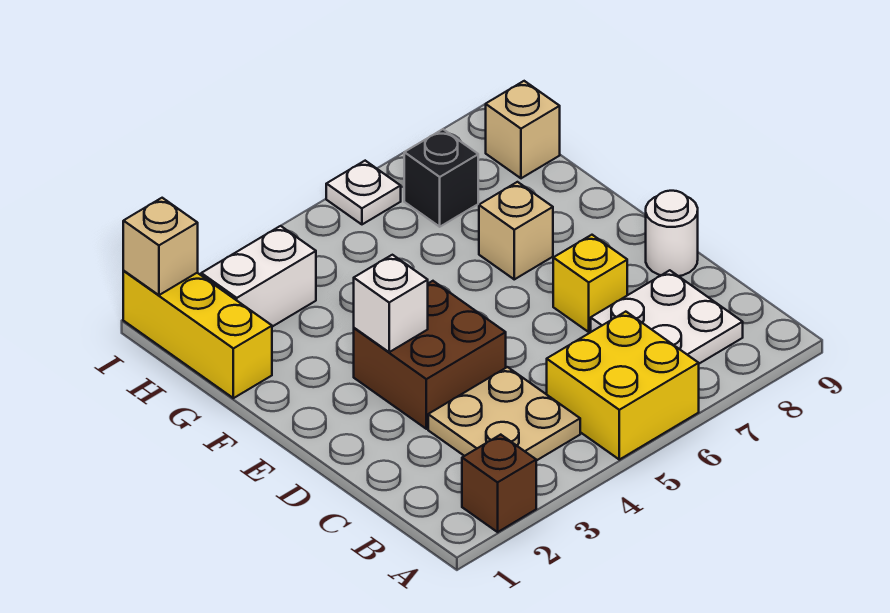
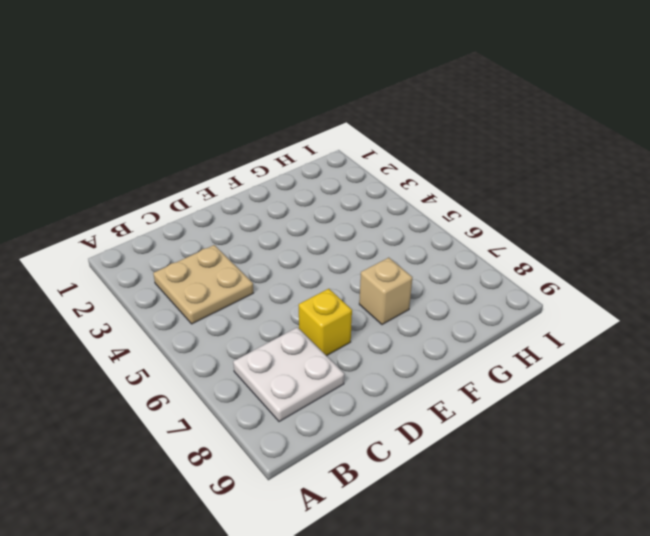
none -> brown brick A2 level 1
none -> yellow brick A5:B6 level 1
none -> brown brick D3:E4 level 1

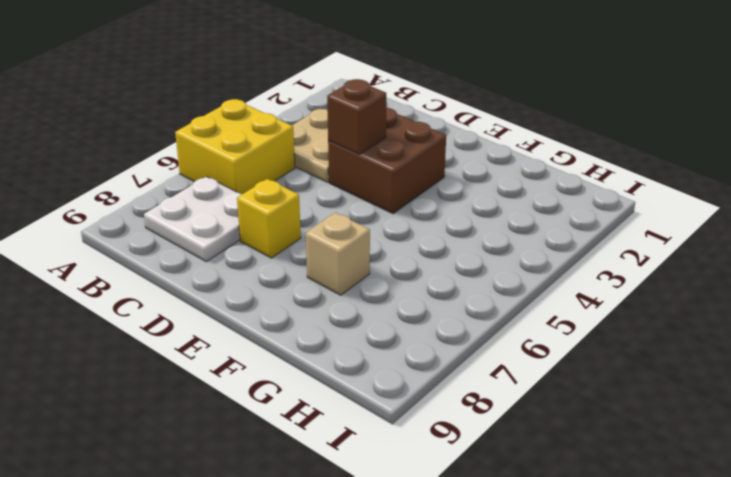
brown brick D4 level 2 -> brown brick A2 level 1
none -> white round brick D9 level 1
none -> yellow brick G1:I1 level 1
none -> white brick H2:H3 level 1

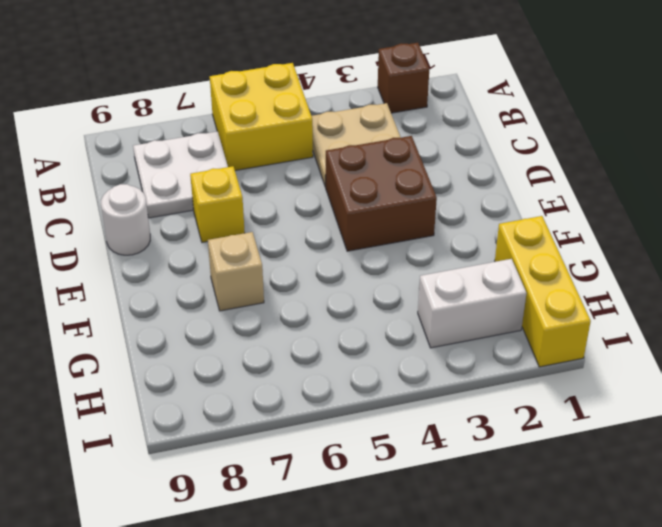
none -> black brick H7 level 1
none -> tan brick H9 level 1
none -> white plate I6 level 1

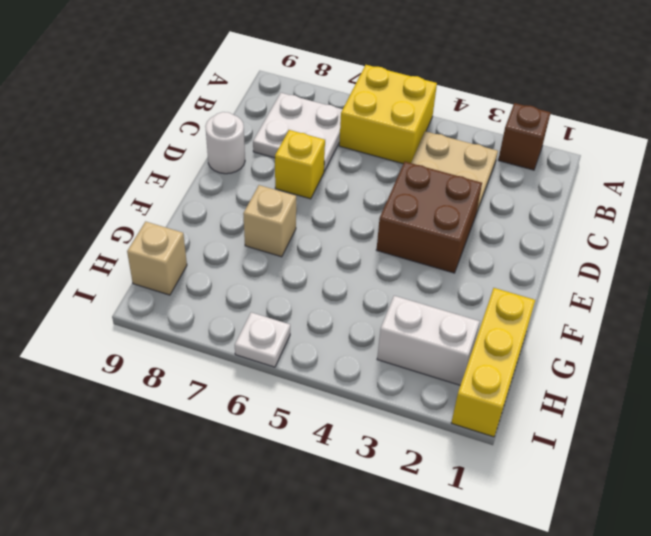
none -> black brick H7 level 1
none -> white brick E3 level 2
none -> tan brick I1 level 2

